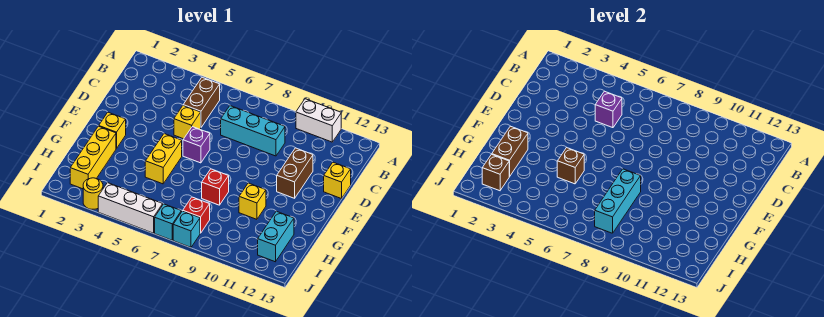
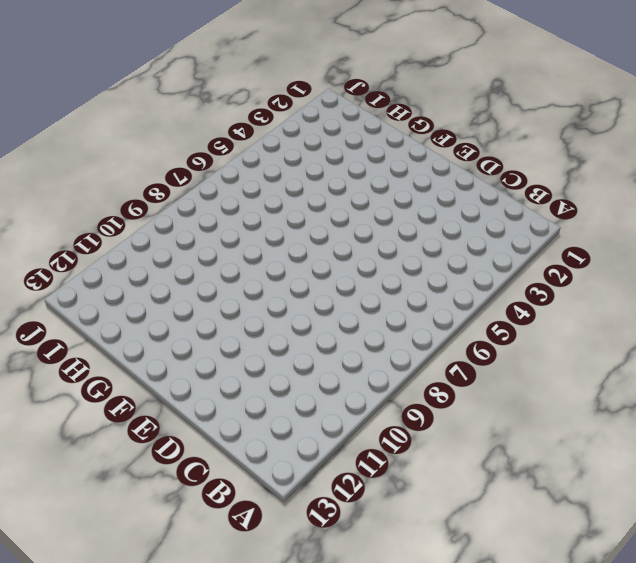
none -> white brick A10:A11 level 1
none -> brown brick B5:C5 level 1
none -> cyan brick C7:C9 level 1

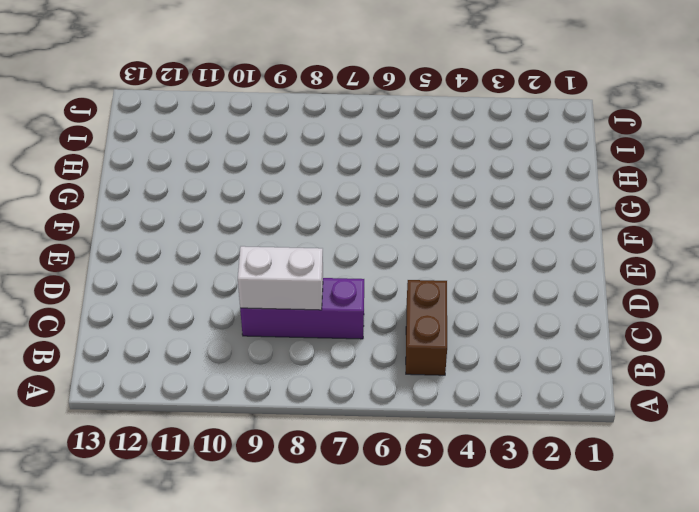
purple brick C7:C9 level 1 -> cyan brick C7:C9 level 1
white brick C8:C9 level 2 -> white brick A10:A11 level 1
none -> yellow brick D5 level 1
none -> brown brick D11:E11 level 1
none -> yellow brick D13 level 1

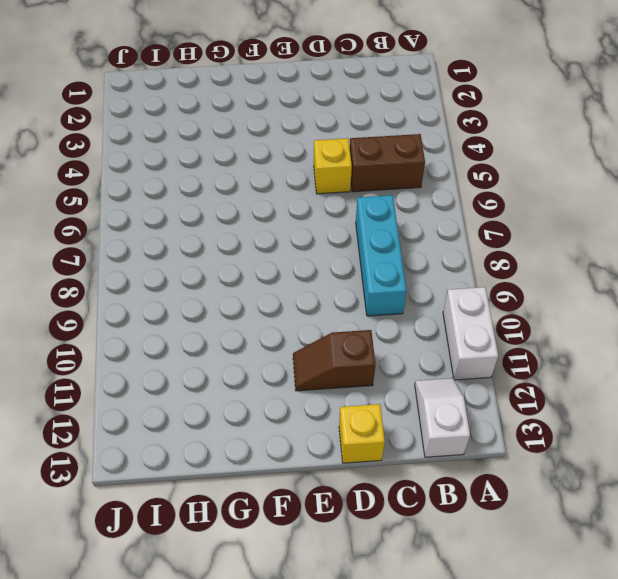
white slope B12:B13 level 1 top 13 -> none
brown slope D11:E11 level 1 top D -> brown brick D11:E11 level 1
none -> purple brick E6 level 1
none -> yellow brick F2 level 1
none -> yellow brick F5:G5 level 1

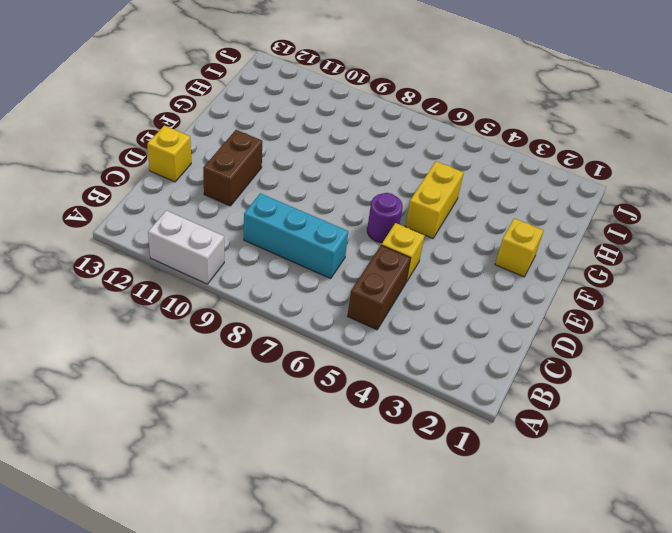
purple round brick E6 level 1 -> purple brick E6 level 1
none -> yellow brick G2:I2 level 1
none -> red brick G8 level 1
none -> yellow brick G10 level 1

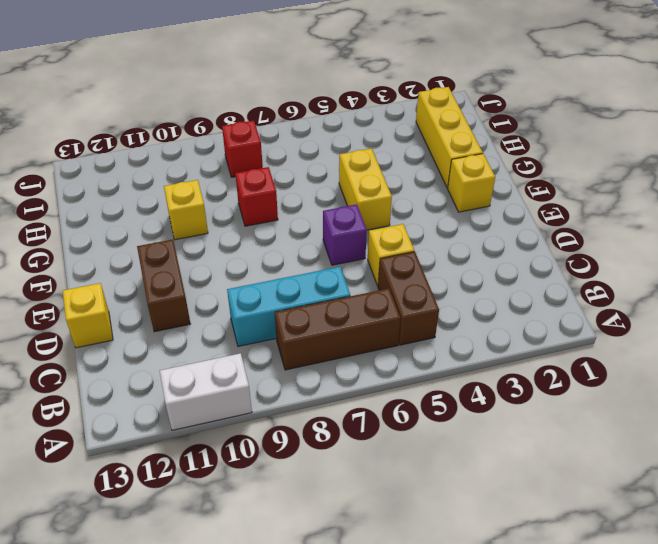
brown brick B6:B8 level 1 -> none
none -> cyan brick H12:I12 level 1
none -> yellow round brick J3 level 1
none -> white brick J4:J6 level 1

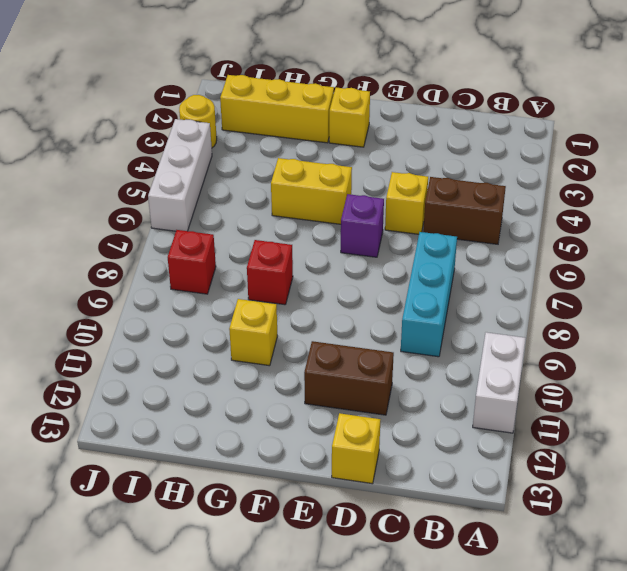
none -> cyan brick H12:I12 level 1
none -> cyan brick J7 level 1
none -> cyan brick J8 level 1

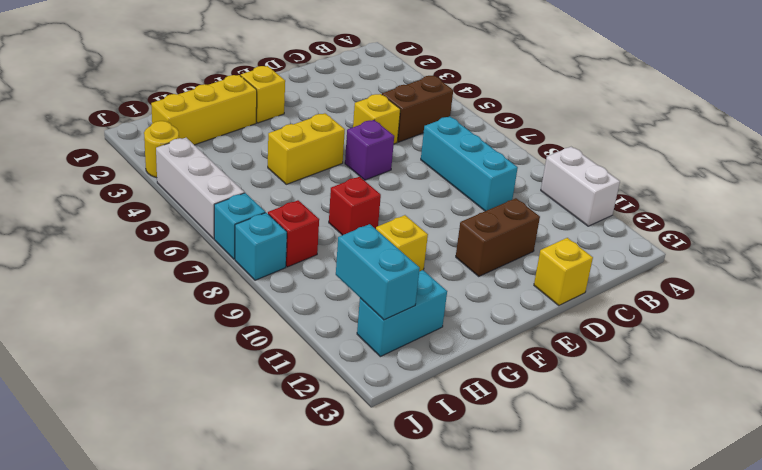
cyan brick I11:I12 level 2 -> none
none -> purple brick C5 level 2
none -> brown brick G2:H2 level 2
none -> brown brick G5 level 2

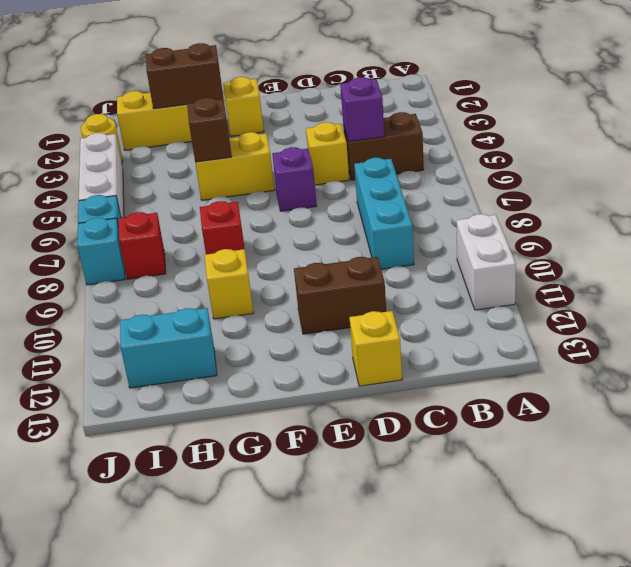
none -> cyan brick G8:I8 level 2
none -> brown brick I2 level 2

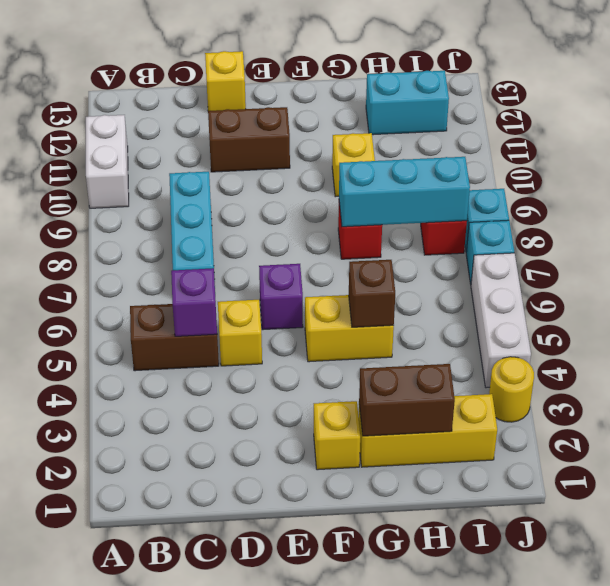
none -> brown brick I2 level 2

